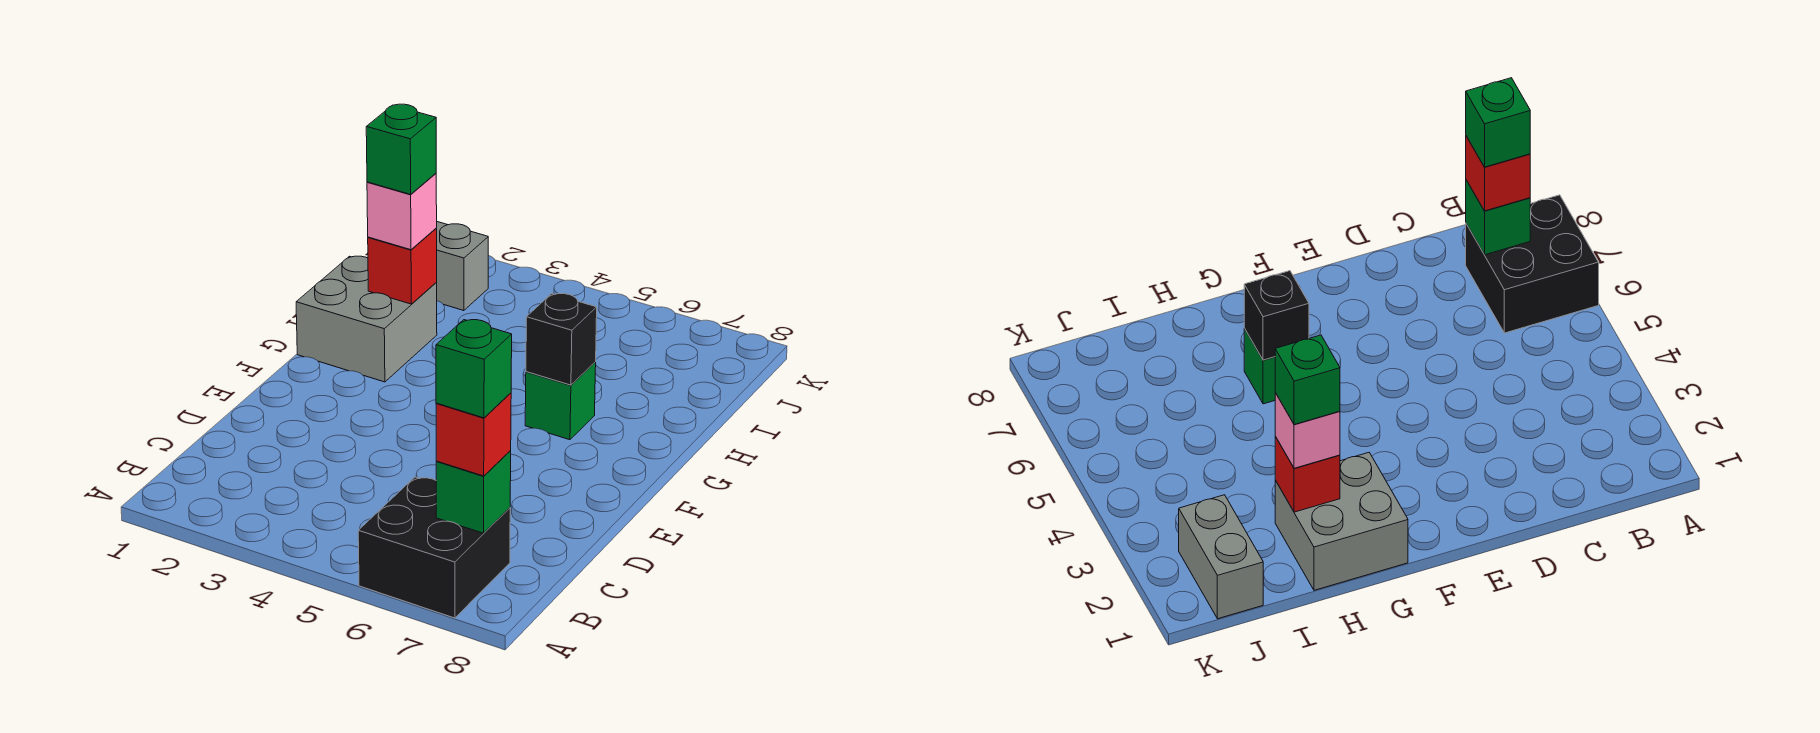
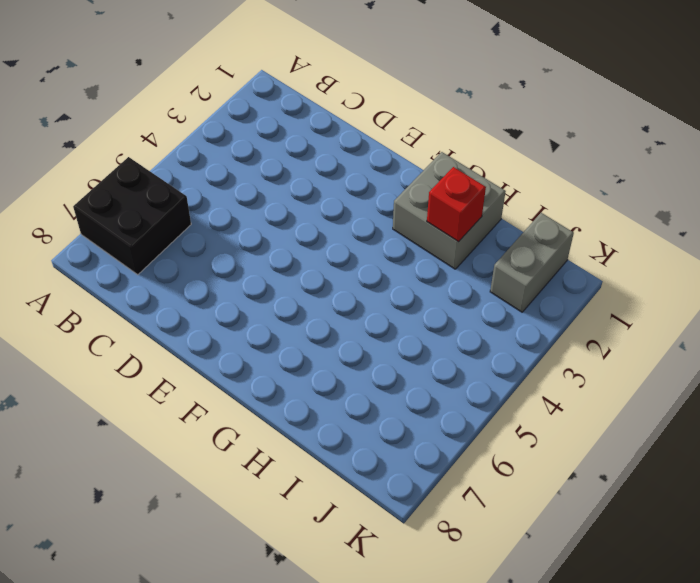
none -> green brick G6 level 1
none -> green brick B7 level 2

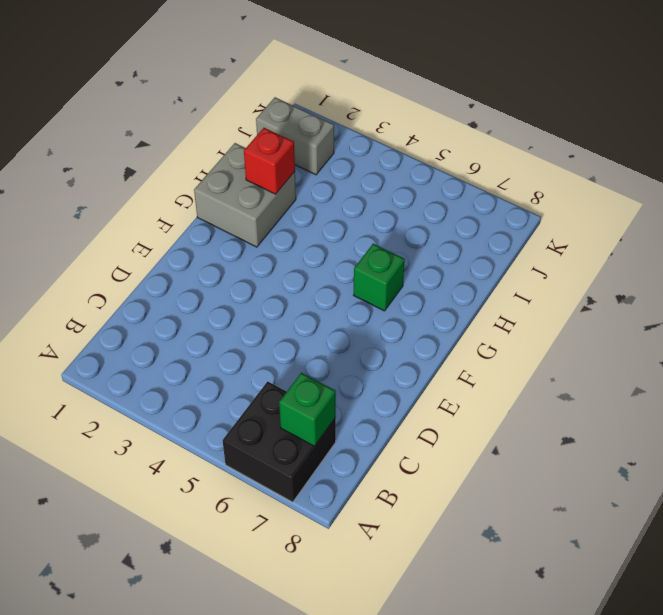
none -> black brick G6 level 2
none -> red brick B7 level 3

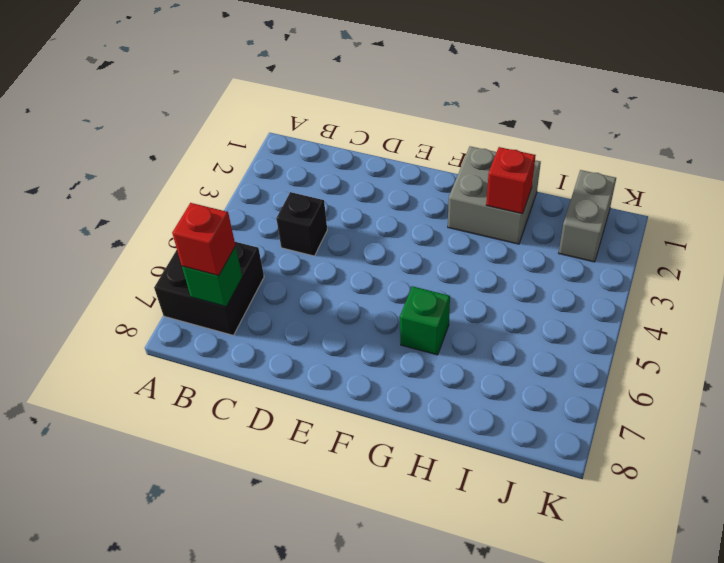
black brick C4 level 1 -> black brick G6 level 2
none -> pink brick H2 level 3
none -> green brick B7 level 4

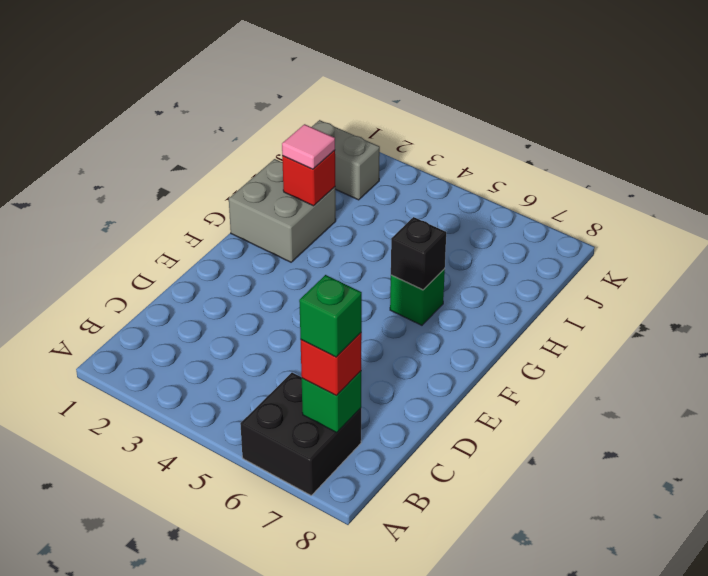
pink tile H2 level 3 -> pink brick H2 level 3
none -> green brick H2 level 4

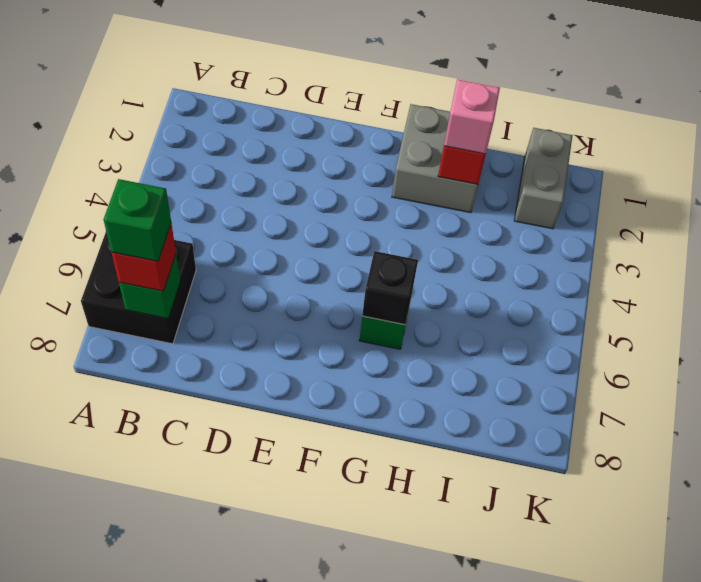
none -> green brick H2 level 4

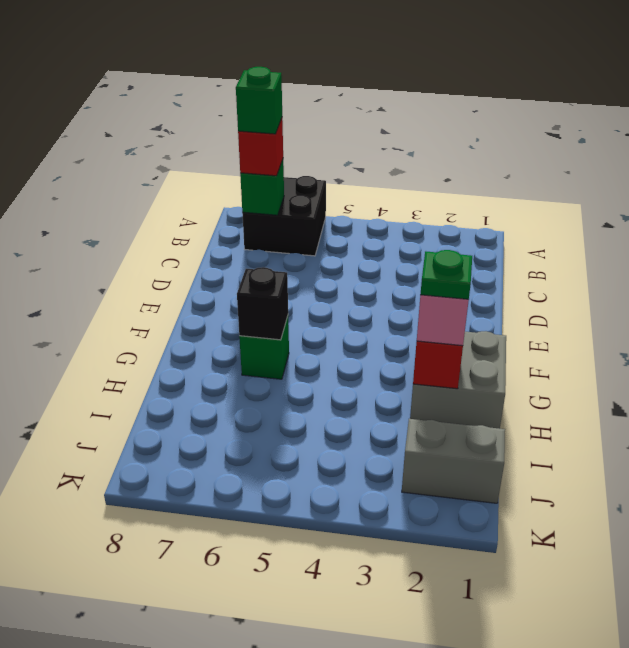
green plate H2 level 4 -> green brick H2 level 4

